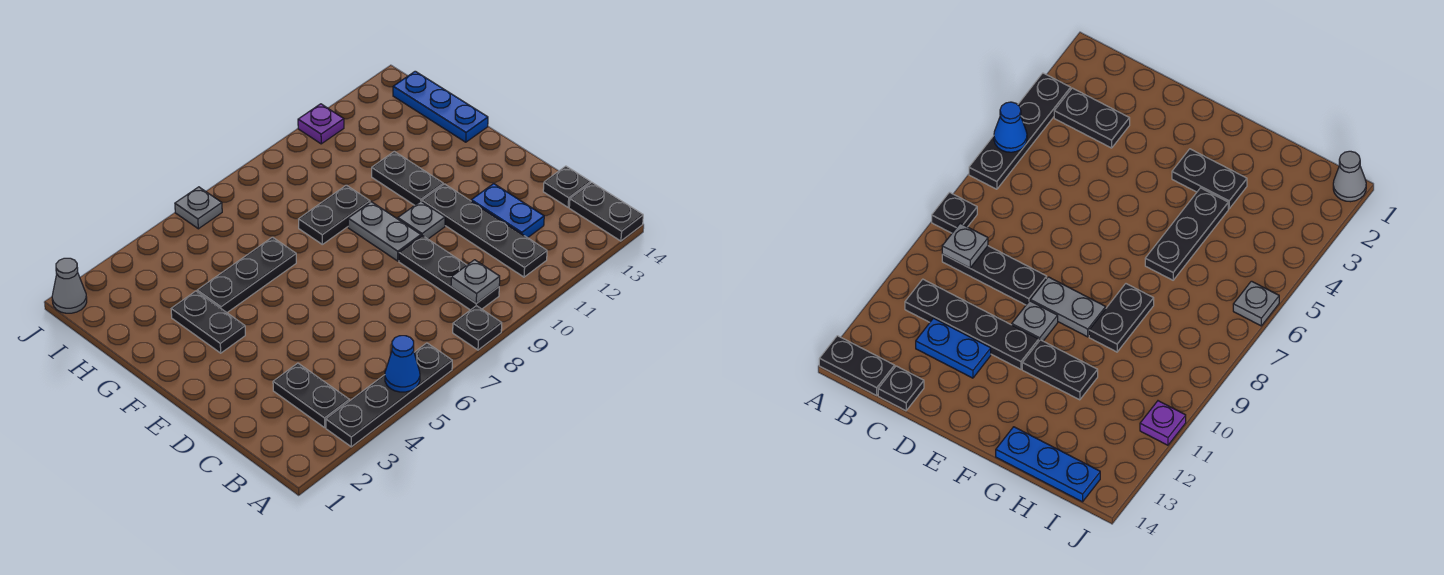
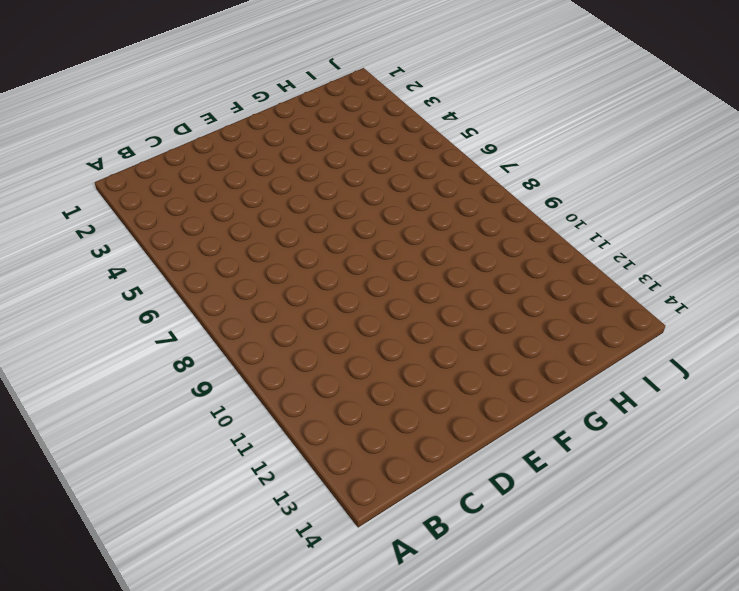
none -> black plate A3:A6 level 1
none -> black plate A8 level 1
none -> black plate A14:B14 level 1

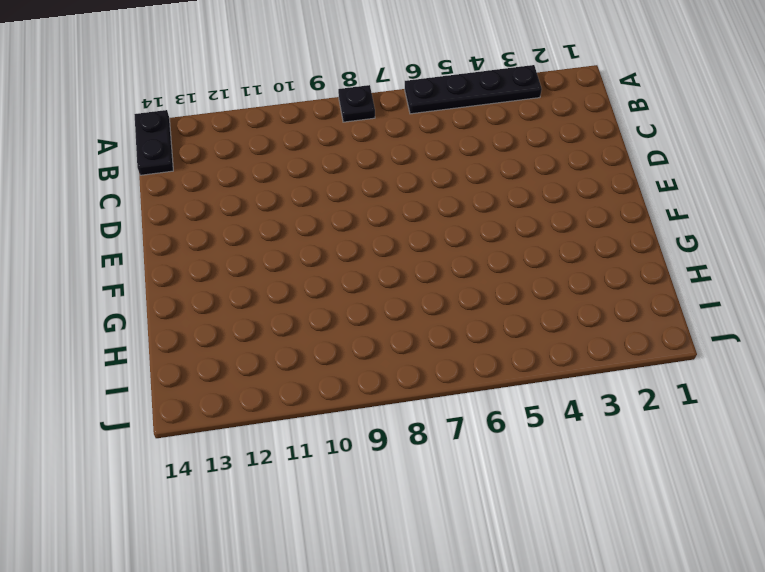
none -> black plate B3:C3 level 1
none -> black plate B9:D9 level 1
none -> black plate B11:E11 level 1

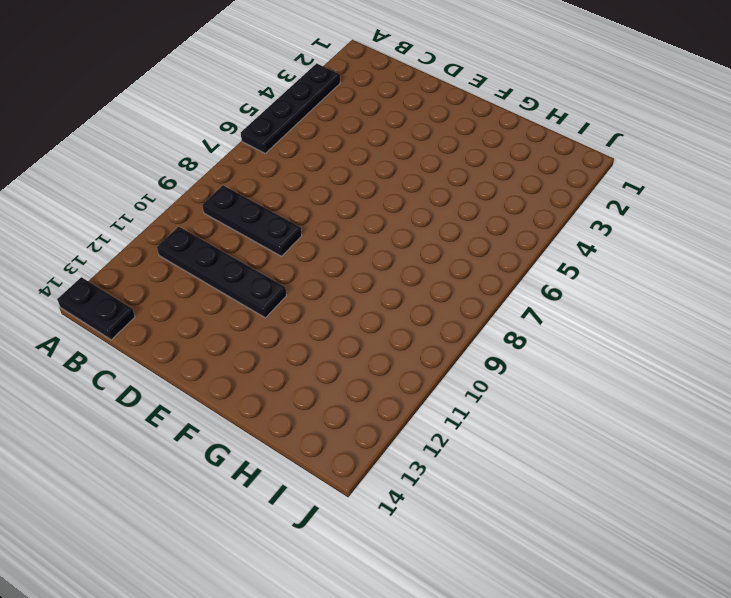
none -> black plate A8 level 1
none -> black plate B3:C3 level 1
none -> blue plate C12:D12 level 1

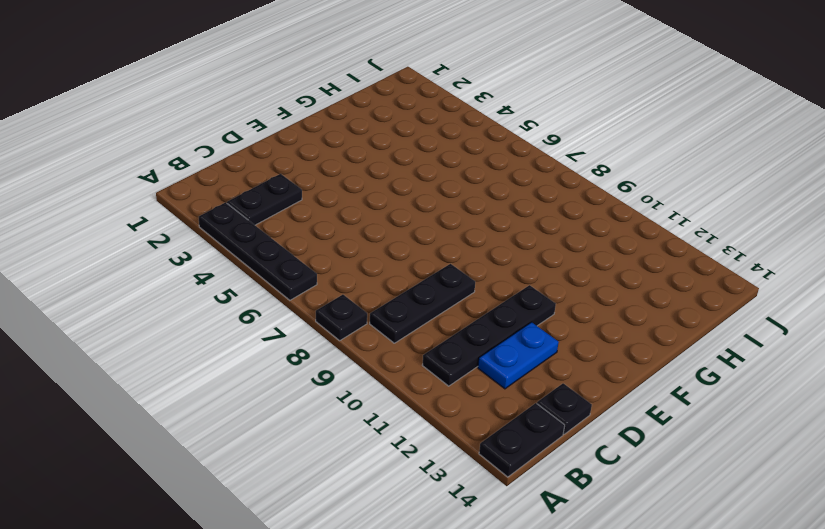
none -> grey plate E9:F9 level 1
none -> grey plate E10 level 1
none -> black plate F3:G3 level 1

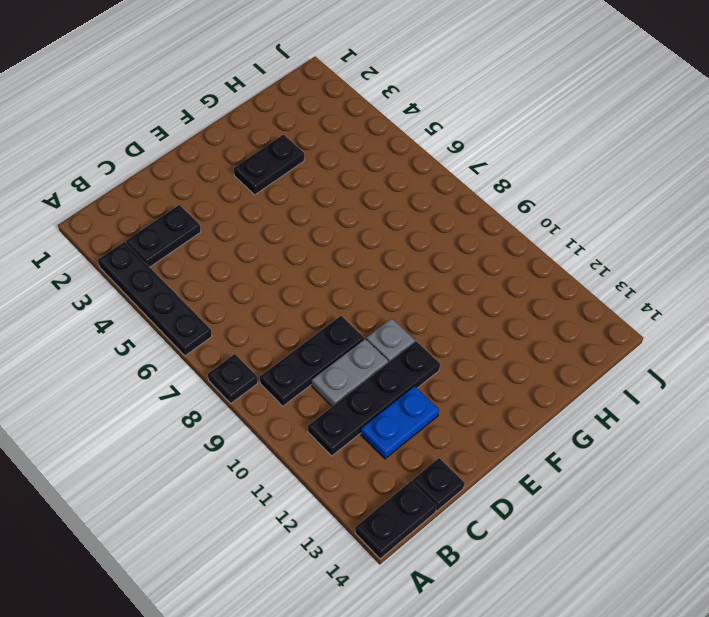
grey plate C10:D10 level 1 -> grey plate E9:F9 level 1
none -> black plate F11:G11 level 1
none -> black plate G4:G6 level 1
none -> black plate G8:G9 level 1

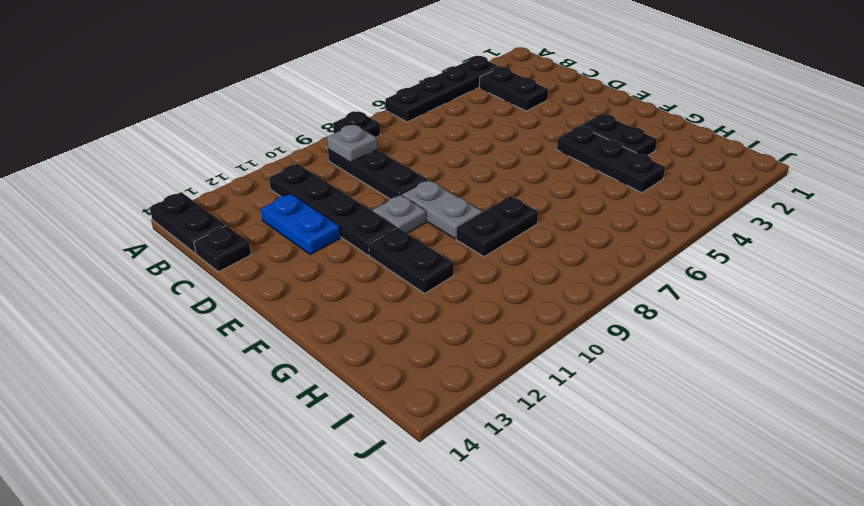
black plate F4:H4 level 1 -> black plate G4:G6 level 1
none -> blue plate G14:I14 level 1
none -> grey cone J1 level 1
none -> grey plate J6 level 1

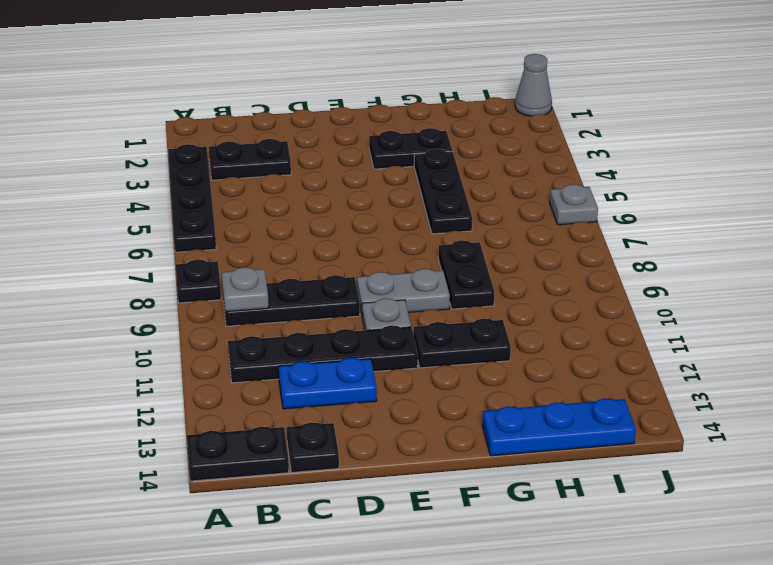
none -> purple plate J11 level 1
none -> blue cone A5 level 2

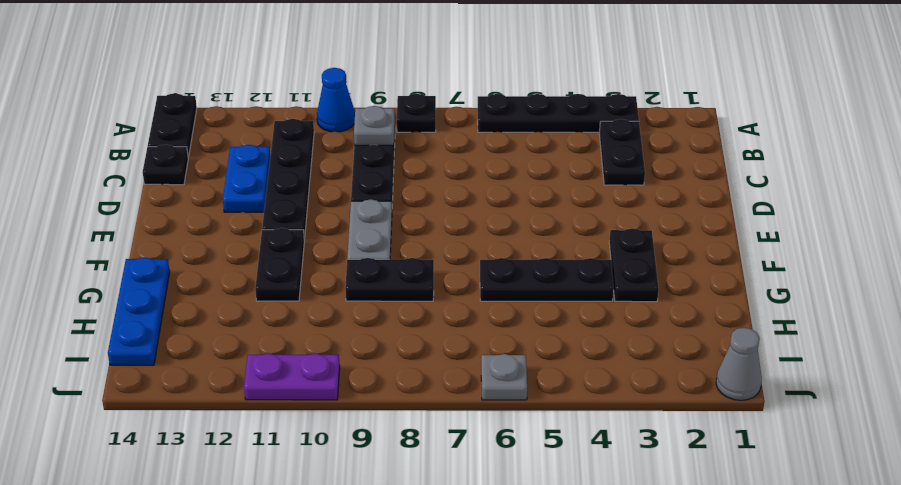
blue cone A10 level 1 -> blue cone A5 level 2
purple plate J10:J11 level 1 -> purple plate J11 level 1
none -> grey plate E10 level 1

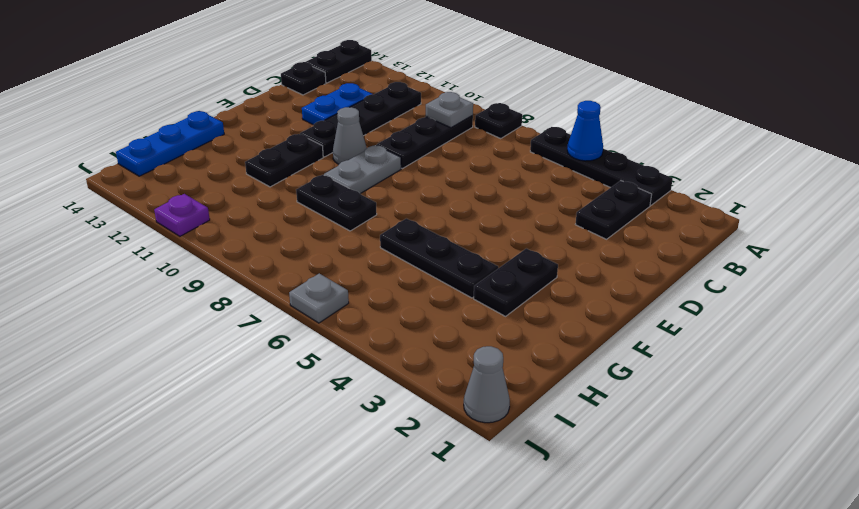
grey cone E10 level 1 -> grey plate E10 level 1

